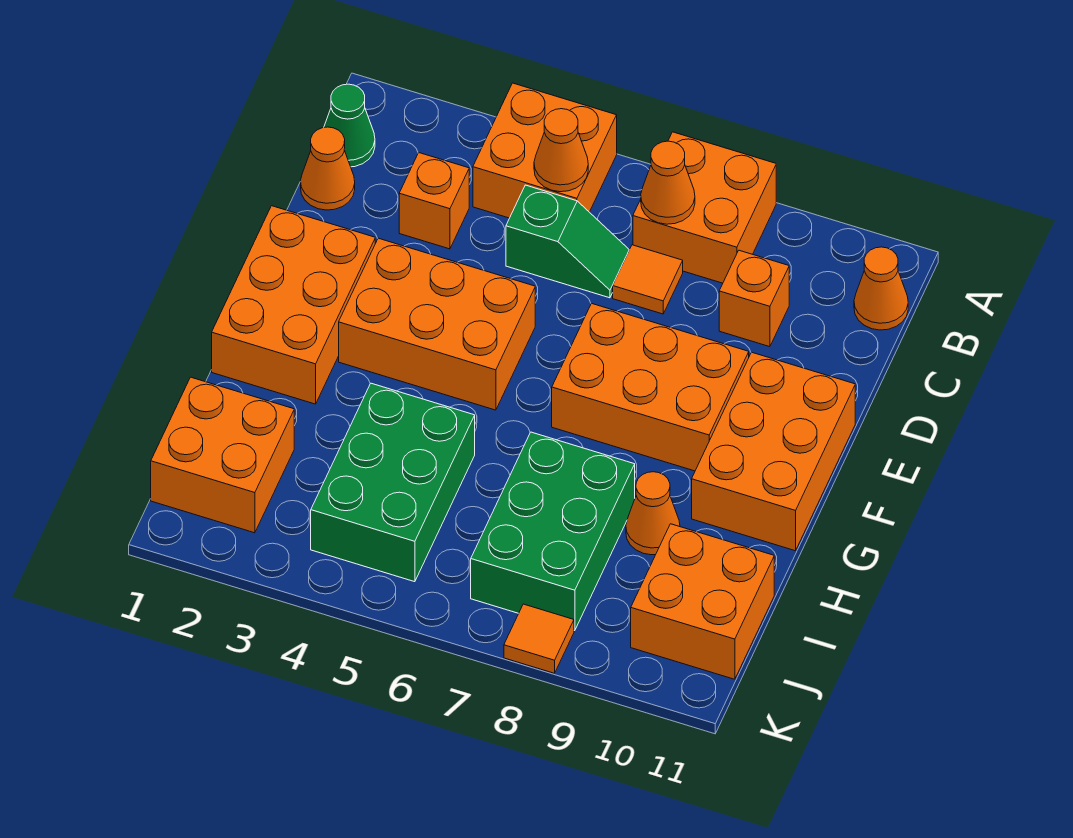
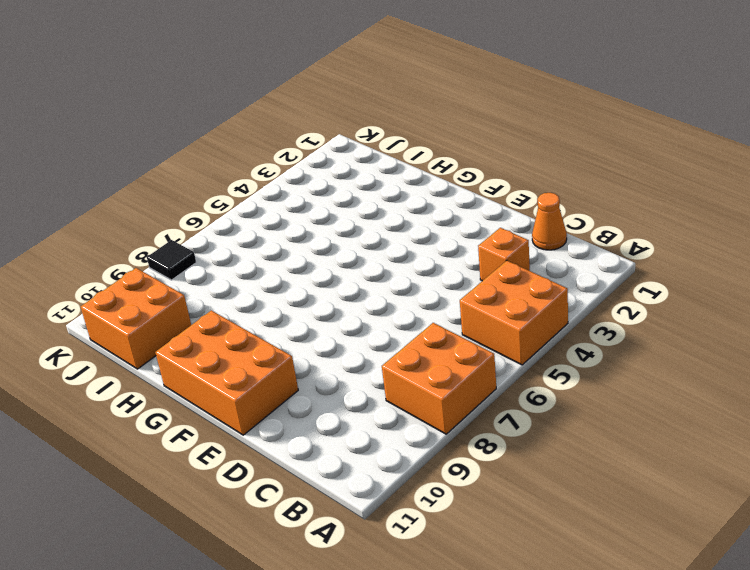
black tile K8 level 1 -> orange tile K8 level 1
none -> green cone B1 level 1
none -> orange cone B11 level 1
none -> green slope C5:C6 level 1 top 5

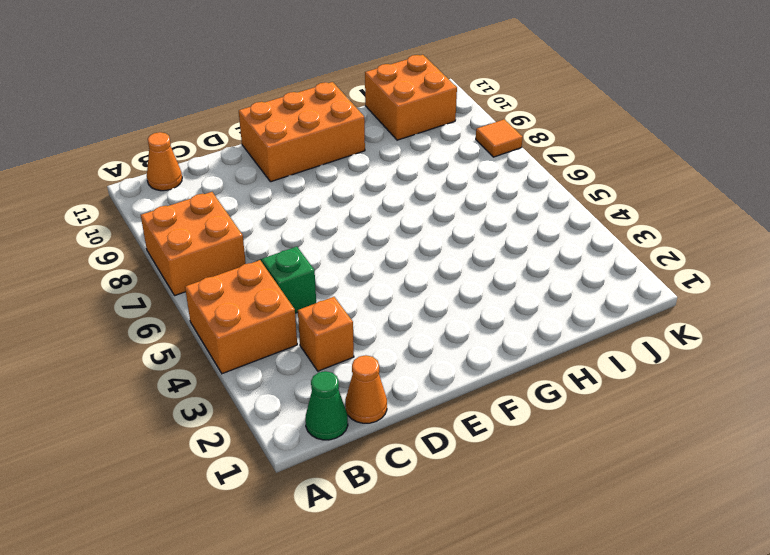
none -> orange tile C7 level 1
none -> orange brick C9 level 1
none -> orange brick E1:G2 level 1

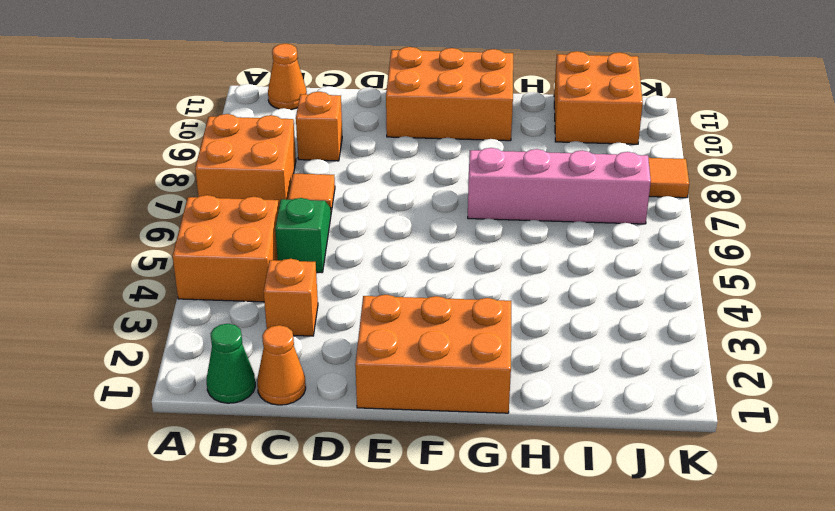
pink brick G7:J7 level 1 -> green brick H7:J8 level 1
none -> orange brick E3:F5 level 1
none -> orange brick E7:F9 level 1
none -> green brick H4:J5 level 1

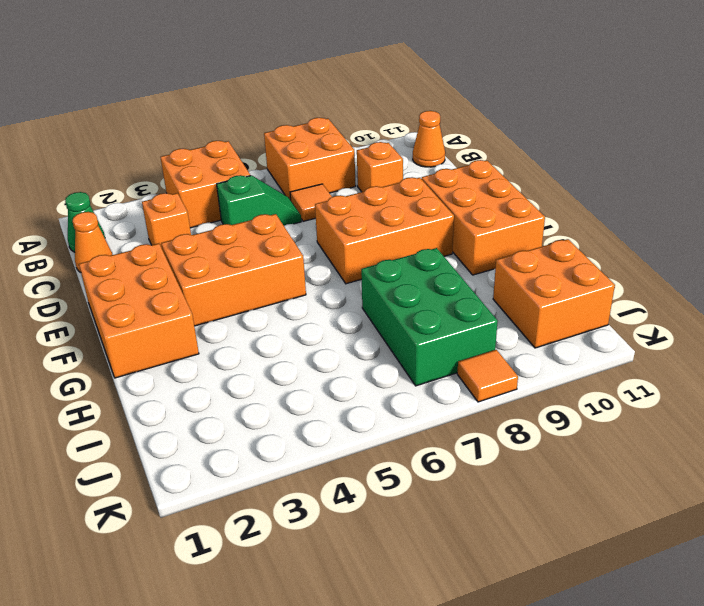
none -> green brick H4:J5 level 1
none -> orange cone H9 level 1
none -> orange brick I1:J2 level 1

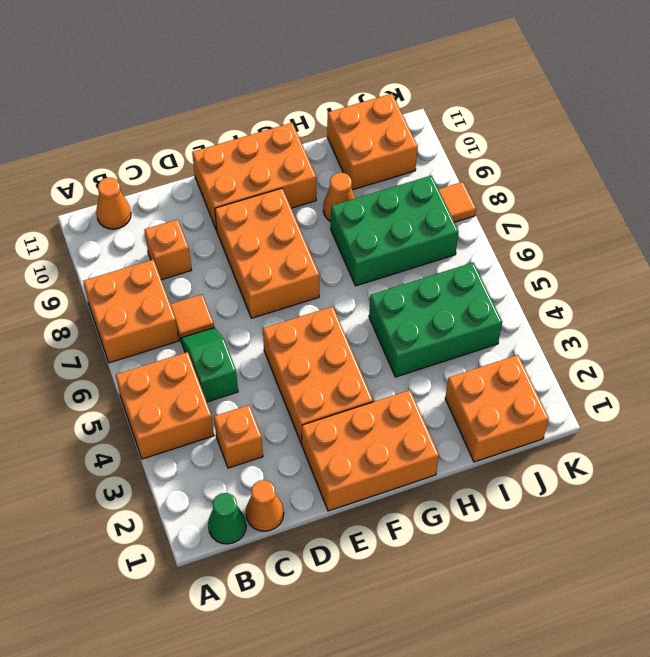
none -> orange cone B5 level 2
none -> orange cone B7 level 2

